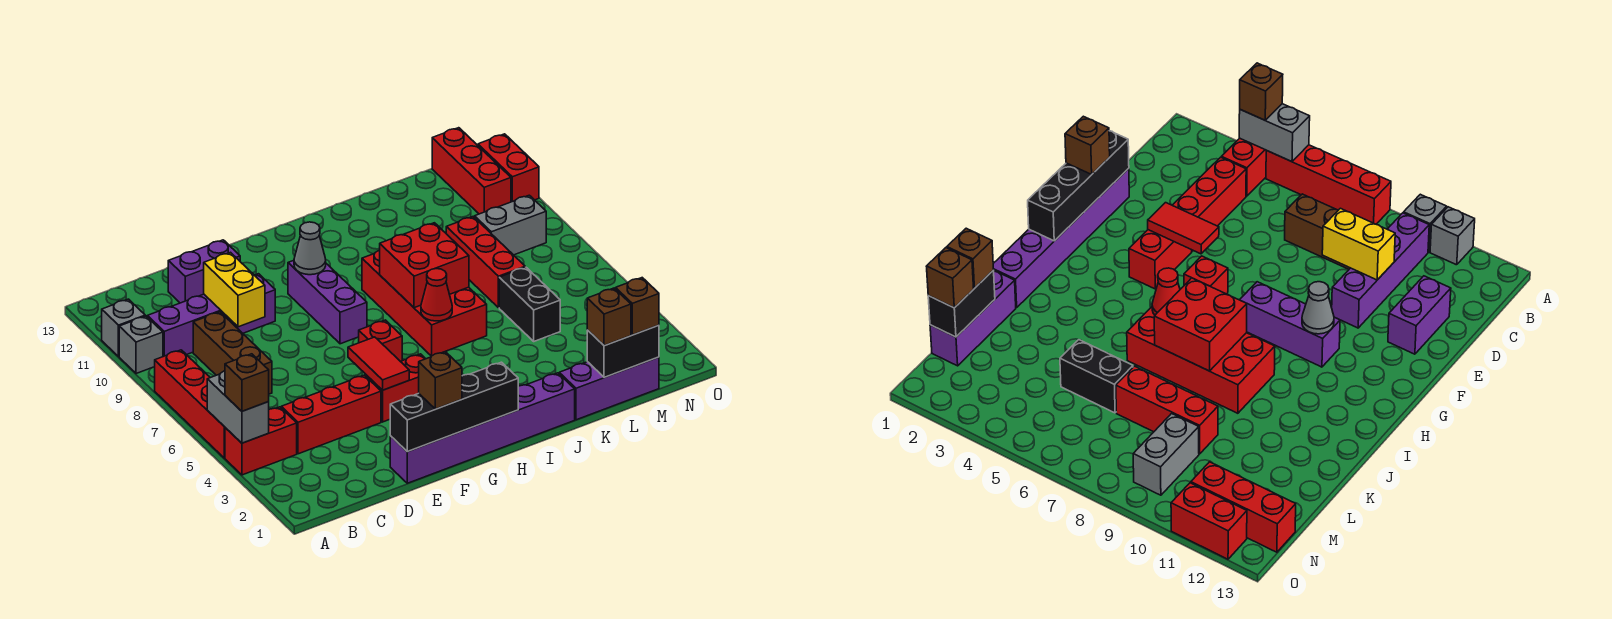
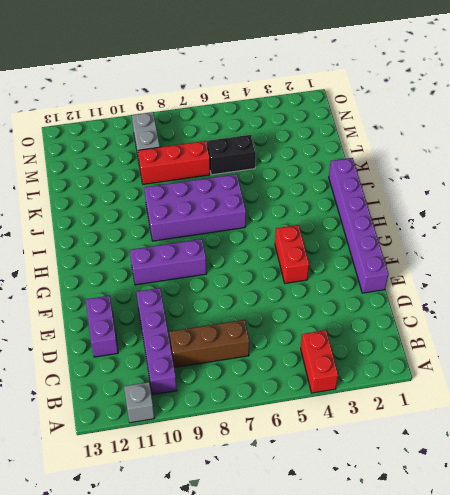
purple brick I6:J9 level 1 -> red brick I6:J9 level 1
none -> red brick A5:A8 level 1
none -> grey brick A10 level 1
none -> red brick C4:E4 level 1
none -> red brick G6 level 1

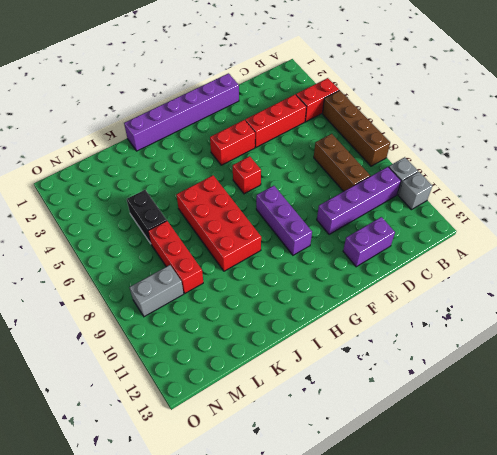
brown brick A5:A8 level 1 -> red brick A5:A8 level 1
none -> purple brick K1:M1 level 1
none -> red brick N11:N13 level 1
none -> red brick O11:O12 level 1
none -> grey brick A4:A5 level 2

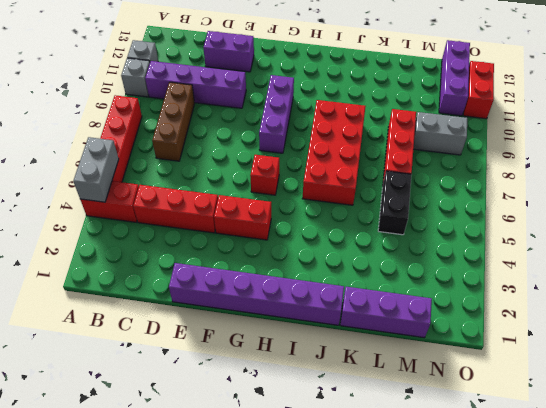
purple brick N11:N13 level 1 -> red brick N11:N13 level 1
none -> yellow brick D9:D10 level 2
none -> black brick E1:H1 level 2
none -> red tile F4:F5 level 2
none -> grey cone G10 level 2

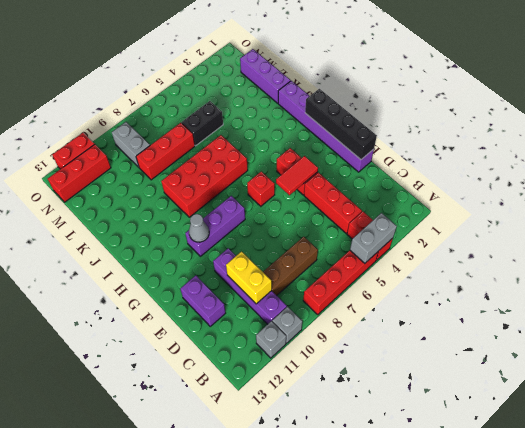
yellow brick C10:D10 level 2 -> yellow brick D9:D10 level 2
none -> red cone I6 level 2
none -> red brick I7:J8 level 2
none -> black brick L1:M1 level 2
none -> brown brick A4 level 3

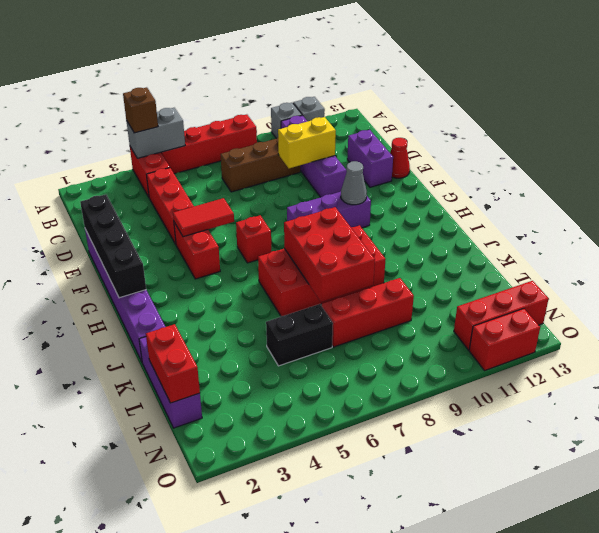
red cone E13 level 1 -> red cone I6 level 2
red brick I7:K8 level 2 -> red brick I7:J8 level 2
red brick L1:M1 level 2 -> black brick L1:M1 level 2
none -> grey brick M9:N9 level 1
none -> brown brick F1 level 3
none -> brown brick L1 level 3
none -> brown brick M1 level 3

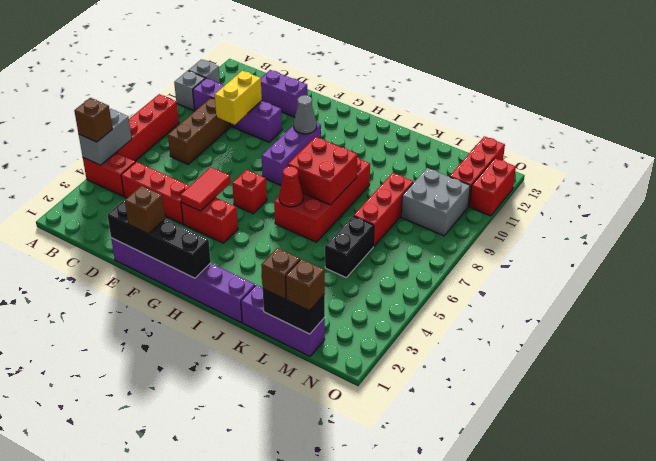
grey brick M9:N10 level 1 -> grey brick M9:N9 level 1

